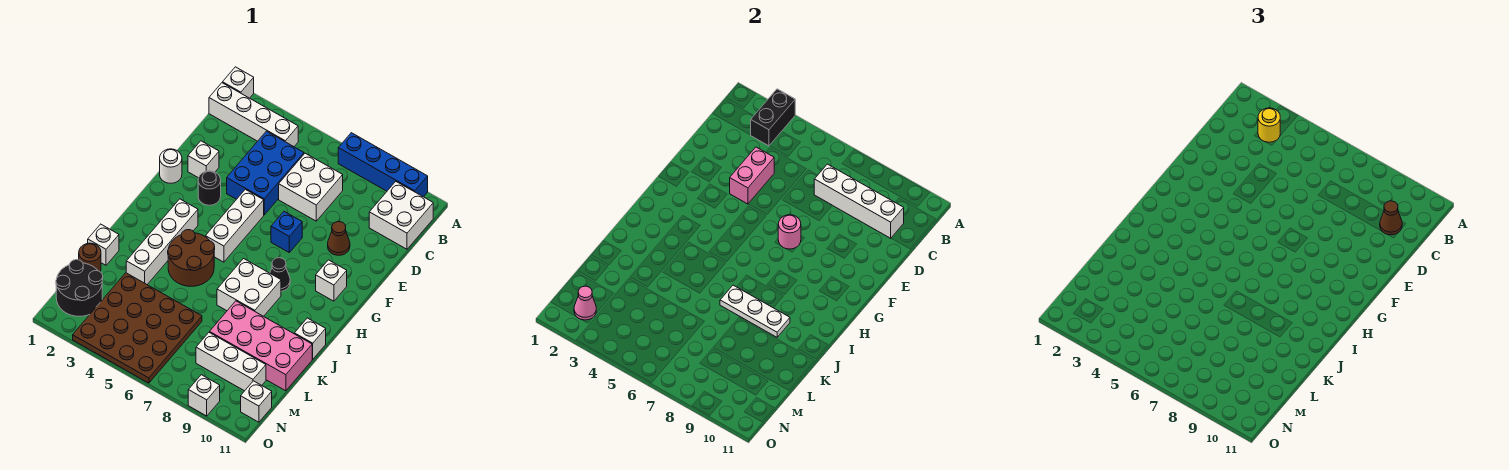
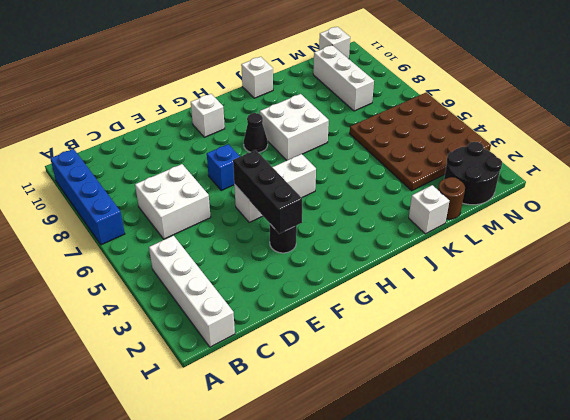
black brick F3:F5 level 2 -> none
none -> white brick A1 level 1
none -> white brick B10:C11 level 1
none -> blue brick C4:E5 level 1
none -> white brick E2 level 1

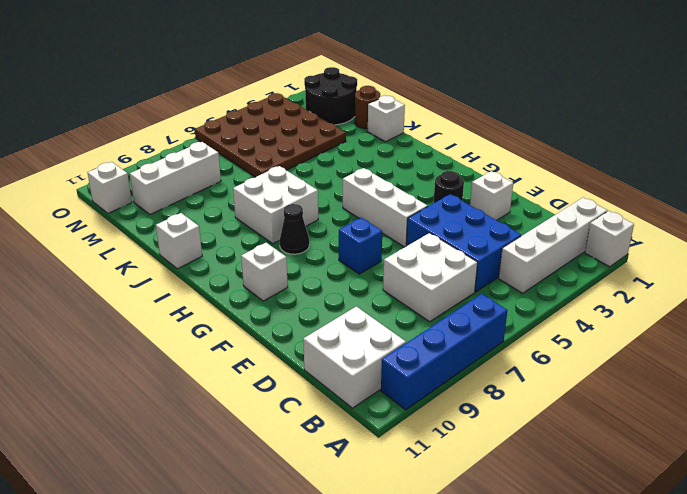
none -> brown cone E9 level 1
none -> white round brick F1 level 1
none -> white brick H3:K3 level 1
none -> brown round brick I4:J5 level 1

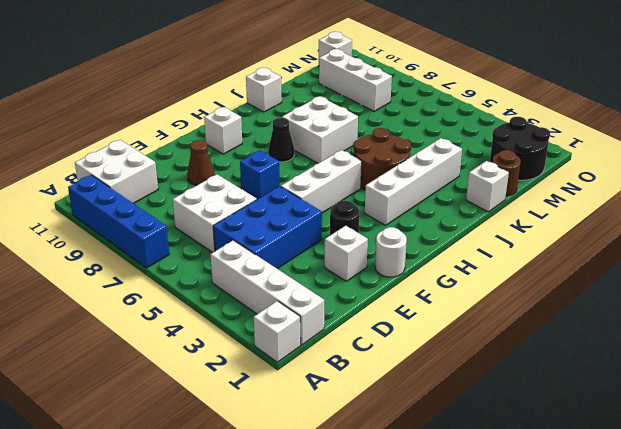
none -> pink brick K8:L11 level 1
none -> brown plate L3:O6 level 1
none -> white brick O9 level 1
none -> black brick A3:B3 level 2

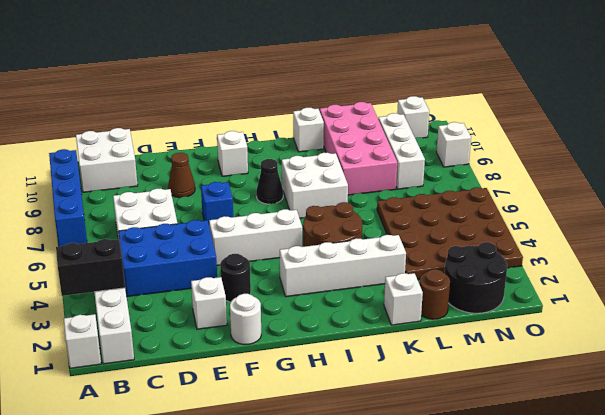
none -> white brick C7:C10 level 2
none -> pink brick D4:E4 level 2
none -> pink round brick F7 level 2
none -> white plate J7:J9 level 2

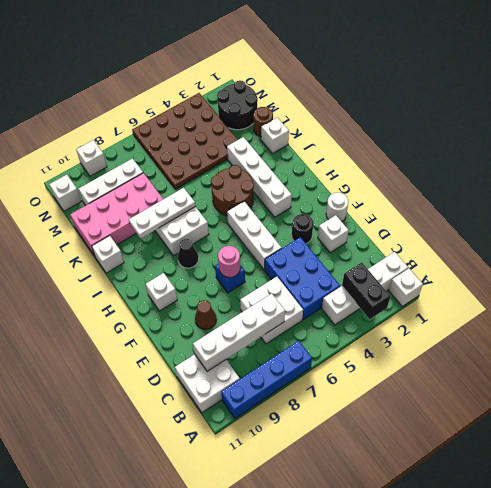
none -> pink brick D4:E4 level 2
none -> pink cone N2 level 2
none -> yellow round brick B3 level 3
none -> brown cone C10 level 3

